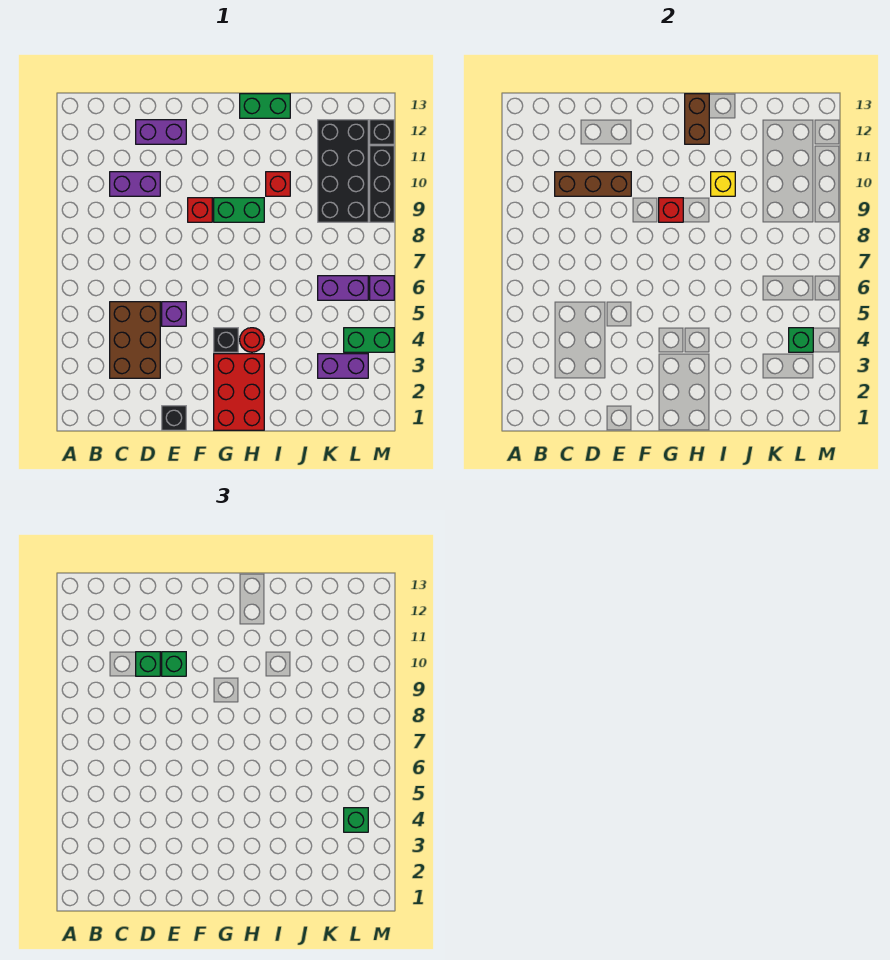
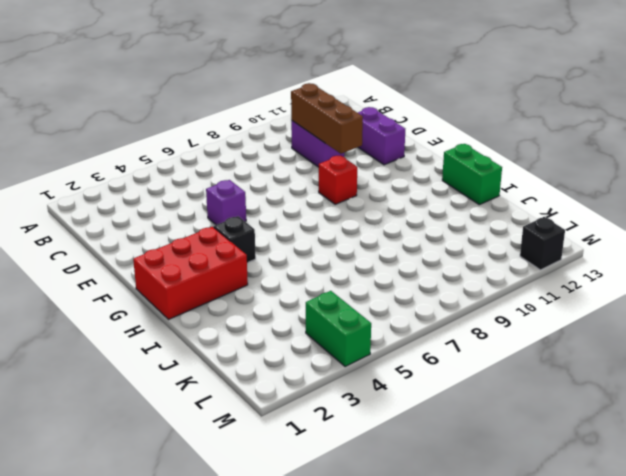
none -> brown brick C3:D5 level 1
none -> black brick E1 level 1
none -> green brick G9:H9 level 1

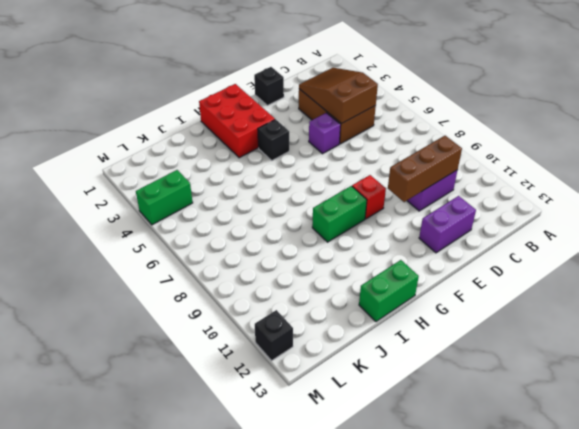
brown slope C3:D5 level 2 top 5 -> none
none -> red round brick H4 level 1
none -> red brick I10 level 1
none -> purple brick K3:L3 level 1

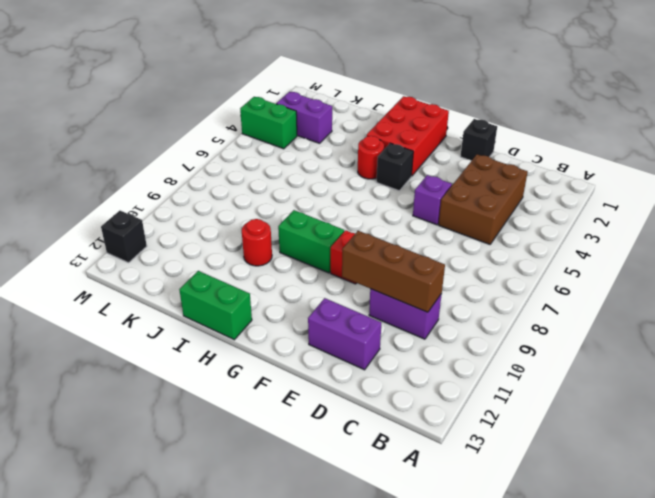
red round brick I10 level 1 -> red brick I10 level 1
none -> purple brick K6:L6 level 1
none -> black brick K9:L12 level 1
none -> purple brick M6 level 1

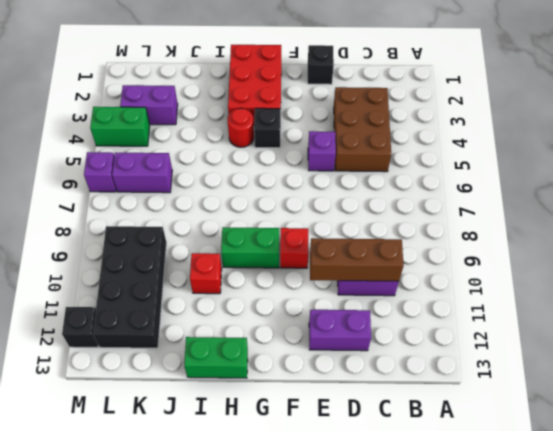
none -> black brick M9:M11 level 1
none -> red brick G9 level 2
none -> brown brick H12:H13 level 2

